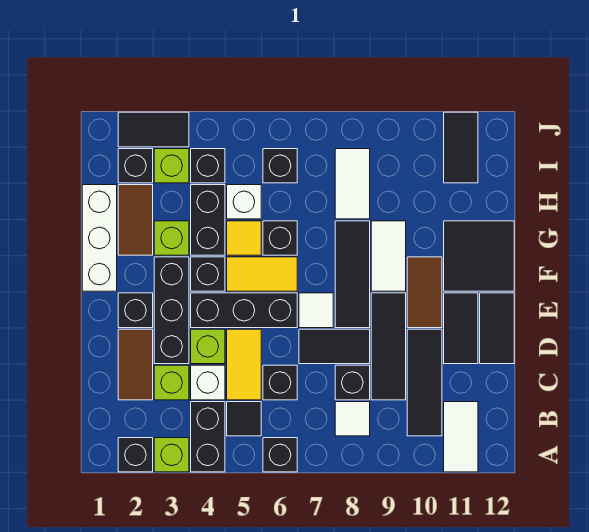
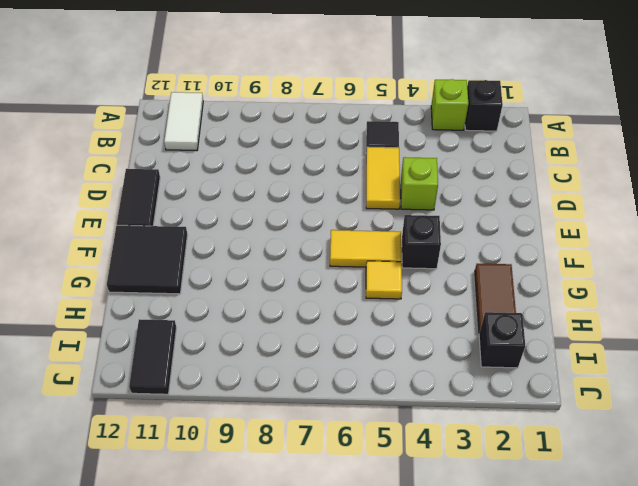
none -> black brick A4:B4 level 1
none -> black brick A6 level 1
none -> white tile B8 level 1
none -> black tile B10:D10 level 1

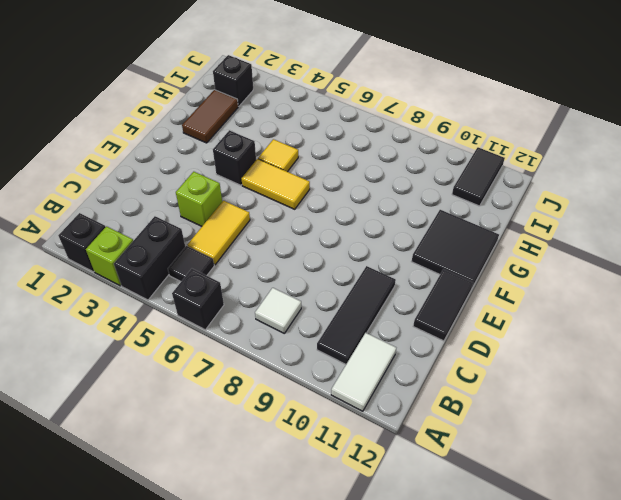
none -> brown tile C2:D2 level 1
none -> lime brick C3 level 1
none -> white brick C4 level 1
none -> black brick C6 level 1

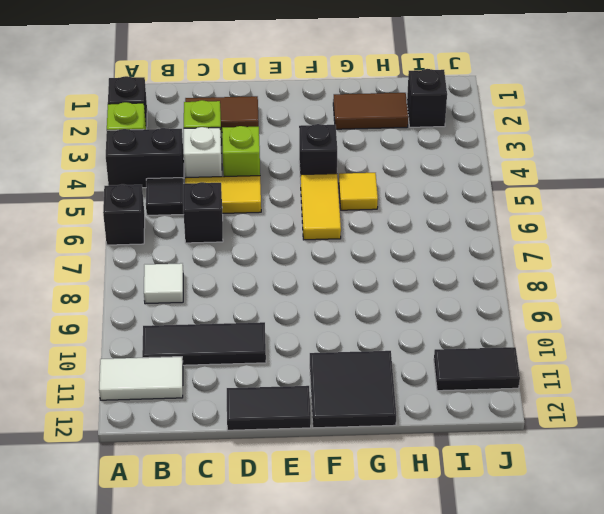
none -> black brick C8 level 1
none -> black tile C9:E9 level 1
none -> black brick D3:F3 level 1
none -> black tile D7:D8 level 1

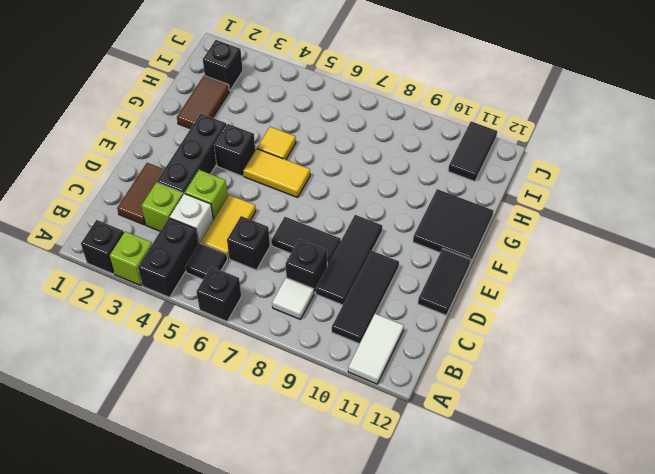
none -> black tile D11:E11 level 1
none -> black brick E2 level 1
none -> black brick E4:E6 level 1
none -> white tile E7 level 1

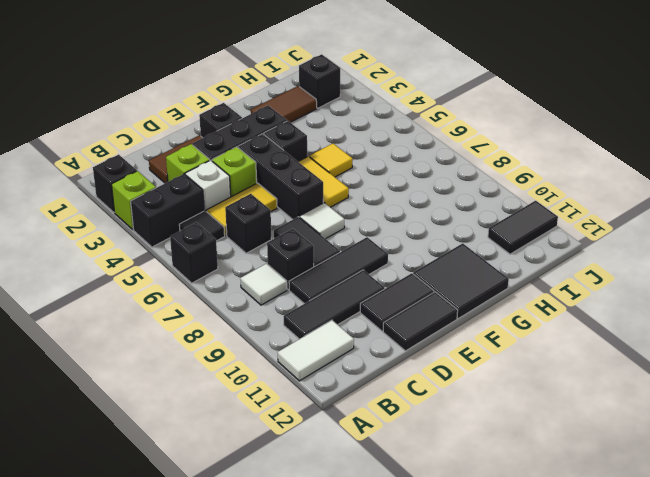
none -> black tile E8:G8 level 1
none -> brown tile E10:F10 level 1
none -> white brick F1:H1 level 1
none -> white tile F9:G9 level 1

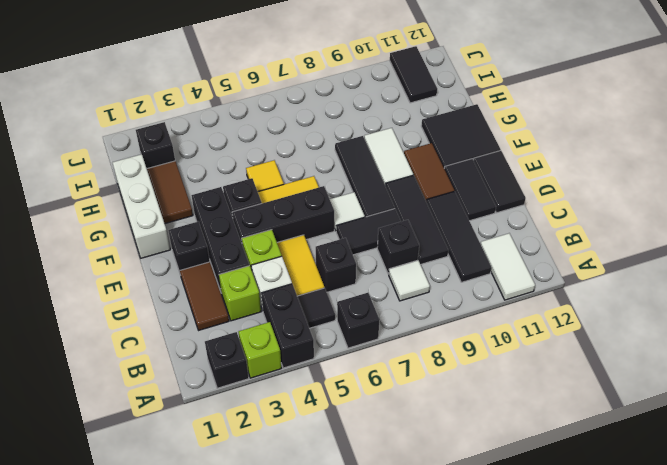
none -> lime brick G3 level 1
none -> black brick G4:H4 level 1
none -> black brick G6 level 1
none -> white brick H5 level 1

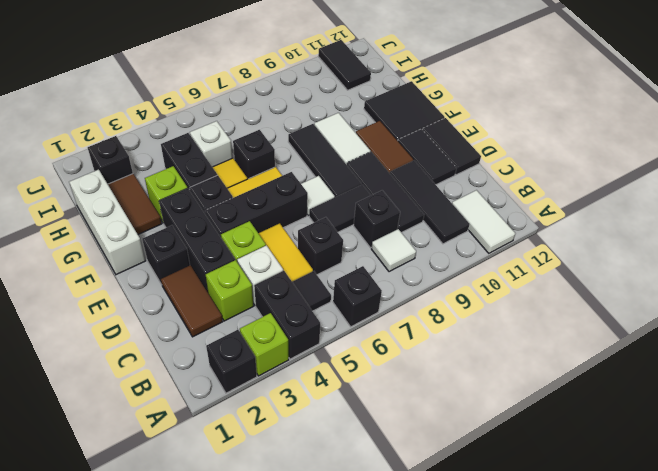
none -> white tile H8:I8 level 1
none -> lime brick I3 level 1
none -> black brick I4 level 1
none -> black brick I6 level 1

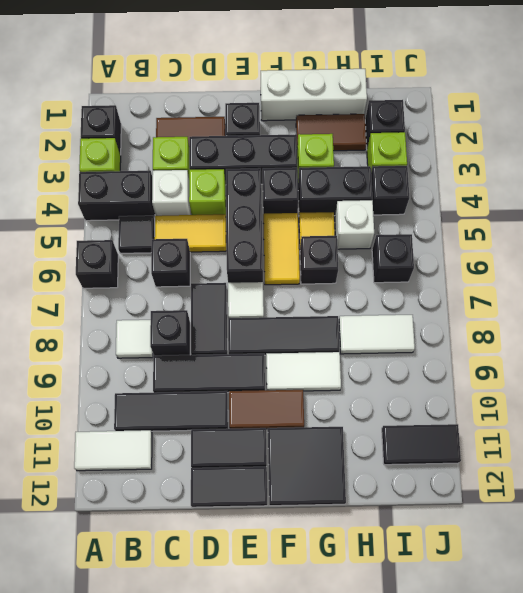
none -> black tile J2:J3 level 1

